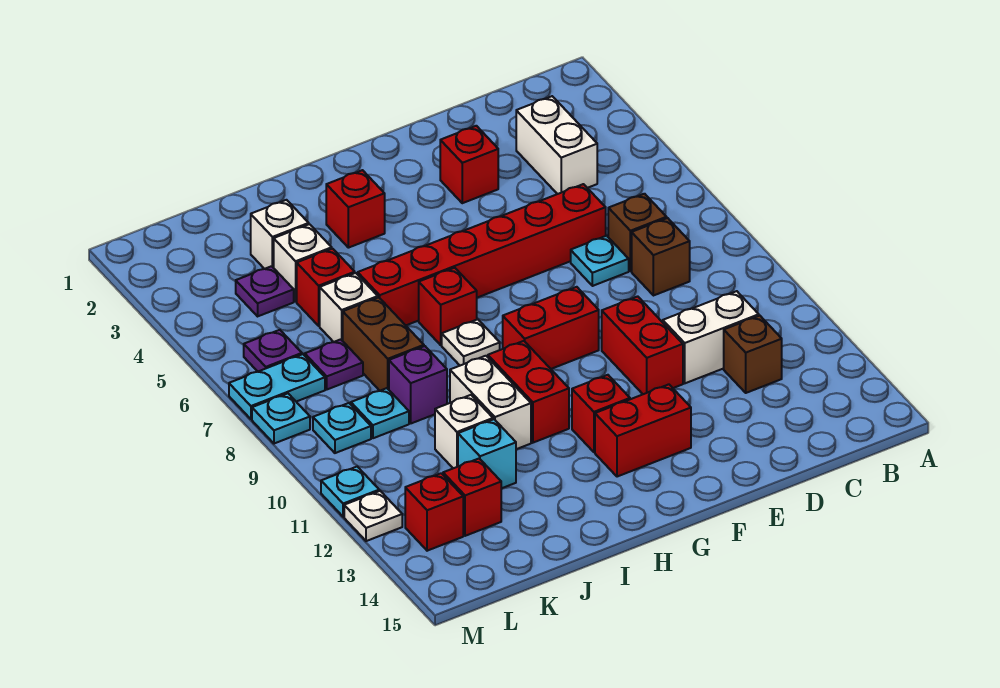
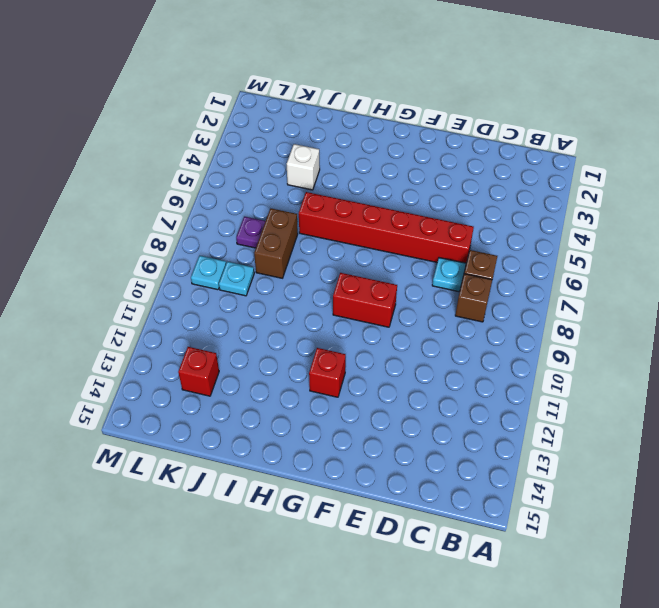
none -> white brick C3:C4 level 1
none -> white brick C11:D11 level 1
none -> brown brick C12 level 1
none -> red brick E3 level 1

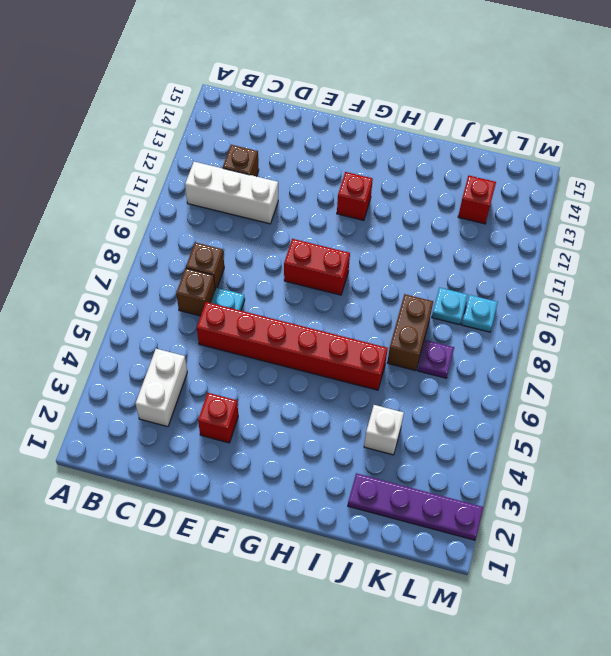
white brick B11:D11 level 1 -> white brick C11:D11 level 1
purple plate J2:M2 level 1 -> none
none -> red brick E10:E11 level 1
none -> red brick F13:G13 level 1
none -> red brick H3 level 1
none -> red brick H7 level 1

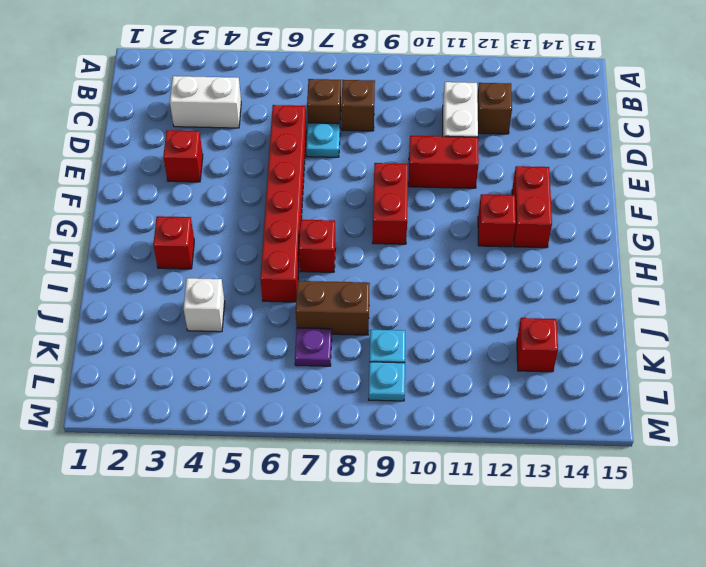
none -> white plate H8 level 1
none -> red brick H10:H11 level 1
none -> white brick I10:I11 level 1
none -> white brick J3 level 1

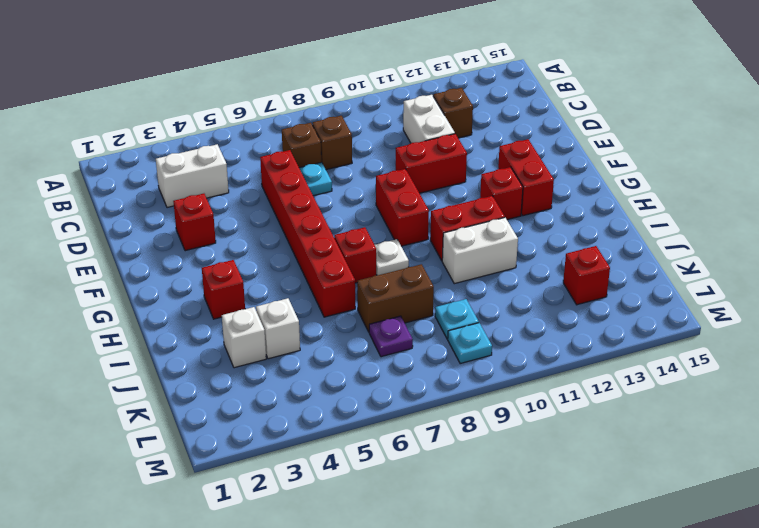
none -> red brick J5 level 1
none -> white brick J6 level 1
none -> purple brick J9 level 1
none -> white brick J11 level 1

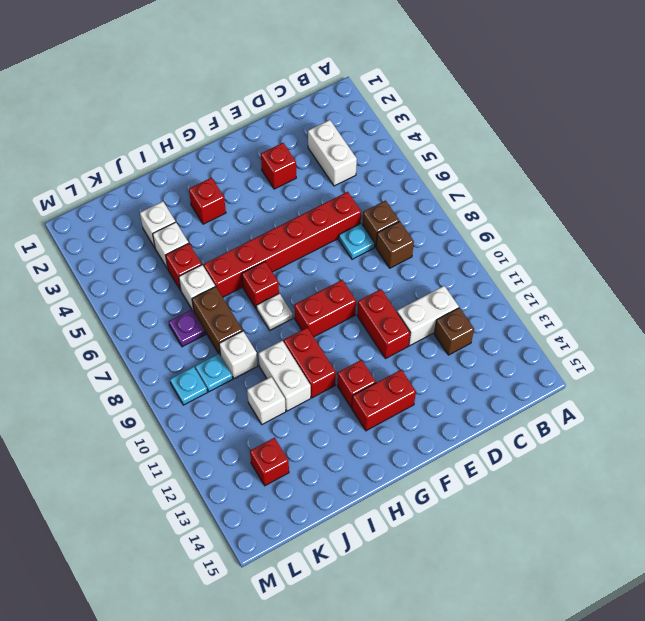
white brick J9 level 1 -> purple brick J9 level 1
none -> cyan brick J12 level 1
none -> purple plate K4 level 1
none -> purple plate L6 level 1
none -> cyan plate L7:M7 level 1

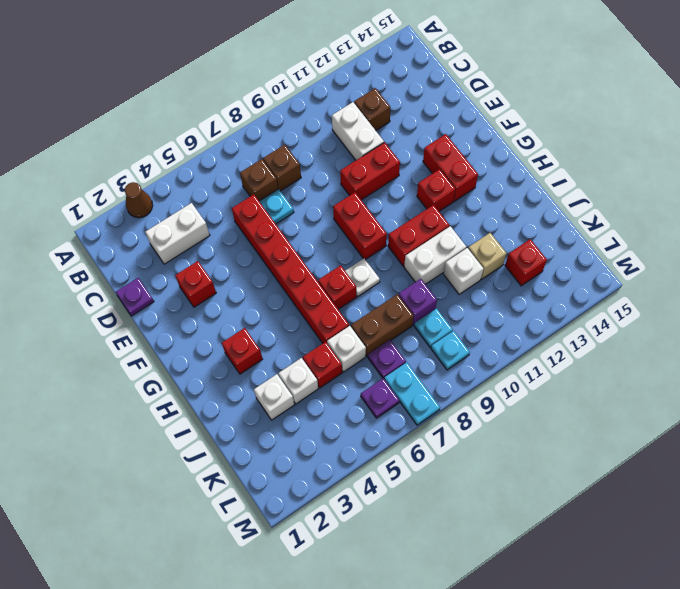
brown cone A3 level 1 -> none
purple plate D1 level 1 -> purple plate K4 level 1
tan brick J12 level 1 -> cyan brick J12 level 1
none -> red brick L13 level 1
none -> cyan plate M8 level 1
none -> cyan plate M11 level 1
none -> white plate M12 level 1

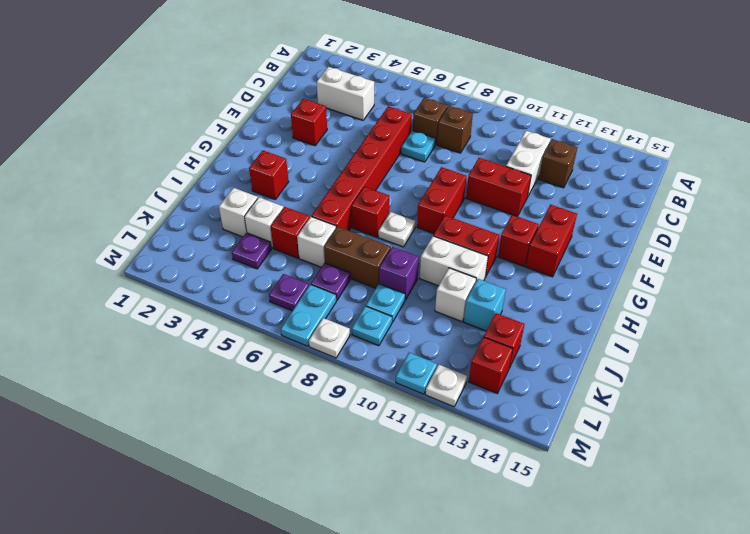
white plate M8 level 1 -> cyan plate M8 level 1

